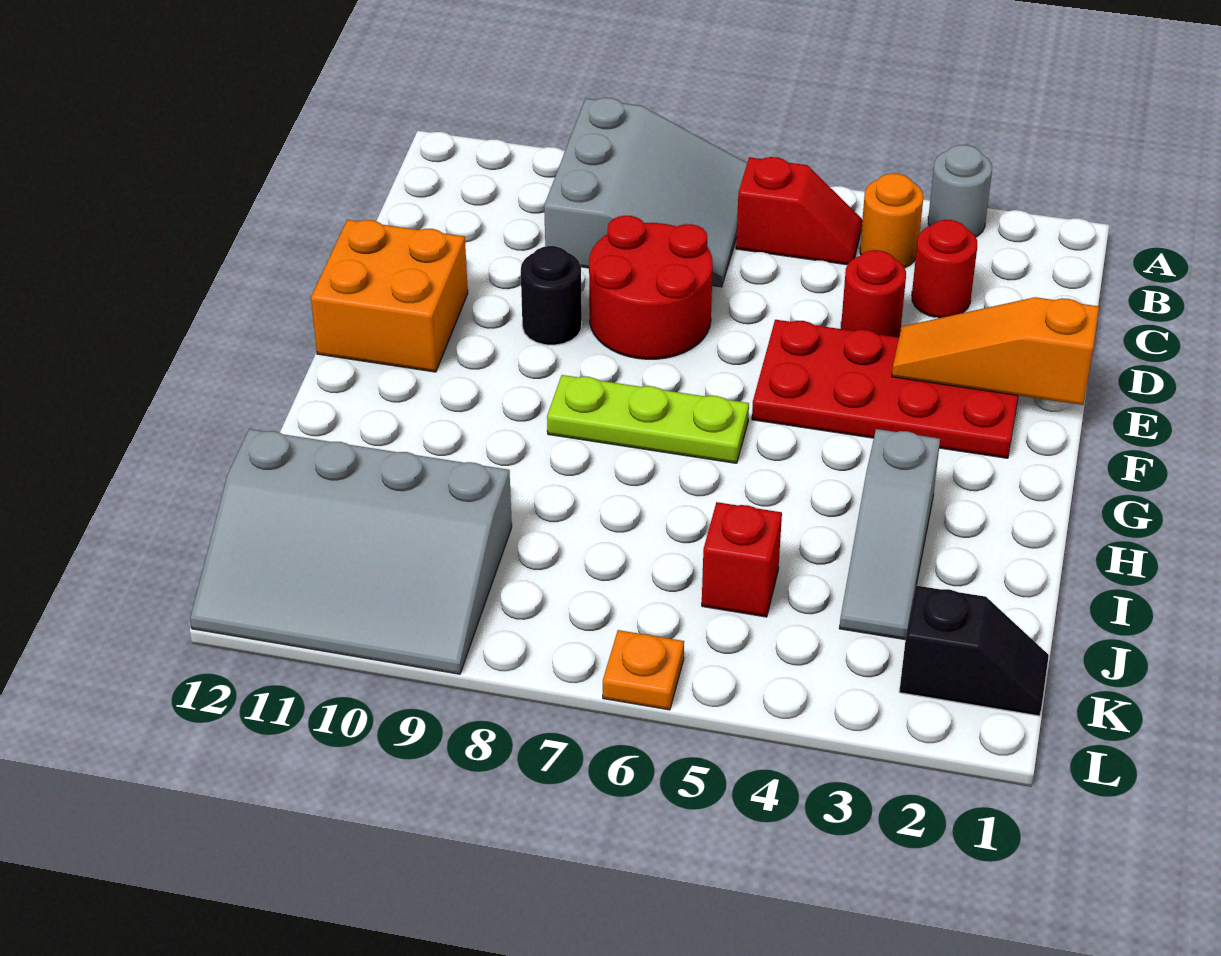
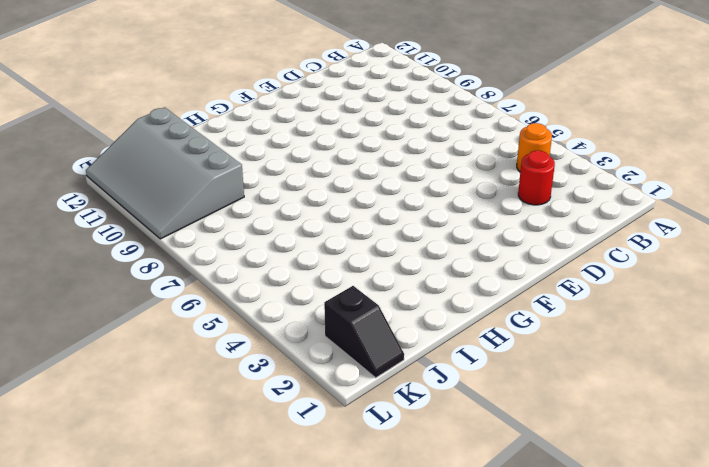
none -> grey round brick A3 level 1
none -> grey slope A7:C9 level 1 top 9
none -> red slope B5:B6 level 1 top 6

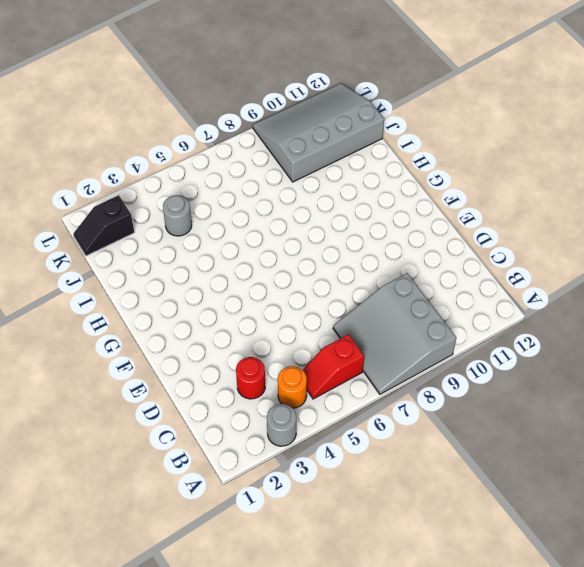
grey round brick J4 level 1 -> none
none -> red round brick D4 level 1
none -> red round brick D7:E8 level 1
none -> red plate E2:F5 level 1

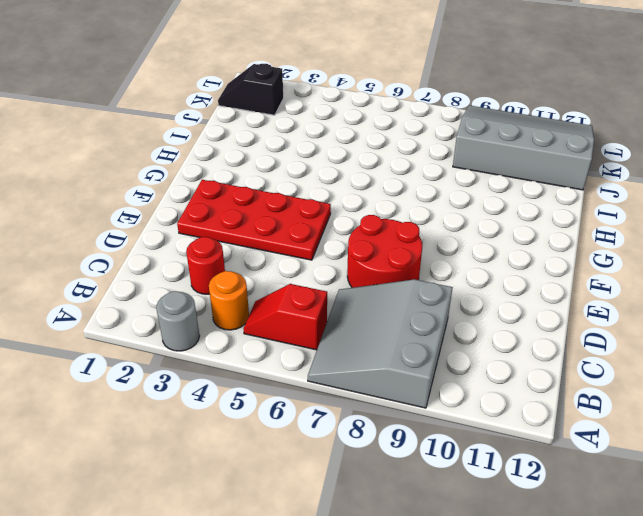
none -> red round brick D4 level 1
none -> black round brick E9 level 1
none -> orange brick E11:F12 level 1

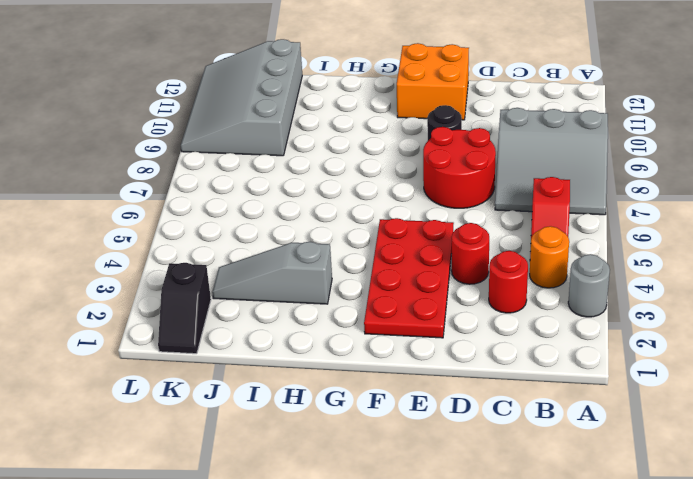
none -> lime plate G6:G8 level 1
none -> red brick J5 level 1
none -> orange plate L6 level 1

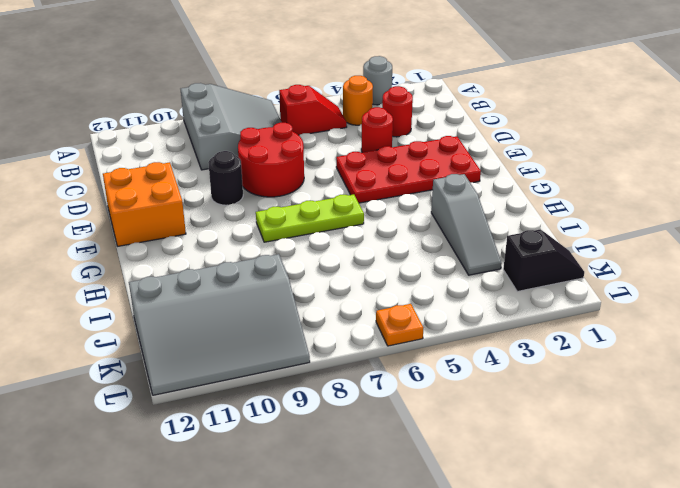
none -> red brick J5 level 1
none -> orange slope E1:E3 level 2 top 1

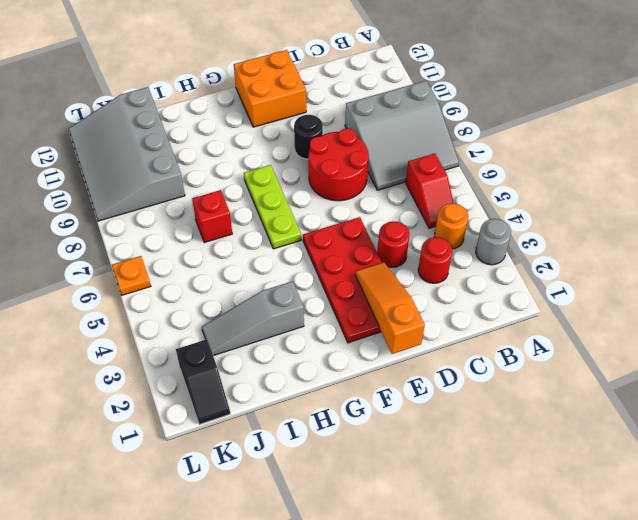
red brick I7 level 1 -> red brick J5 level 1

